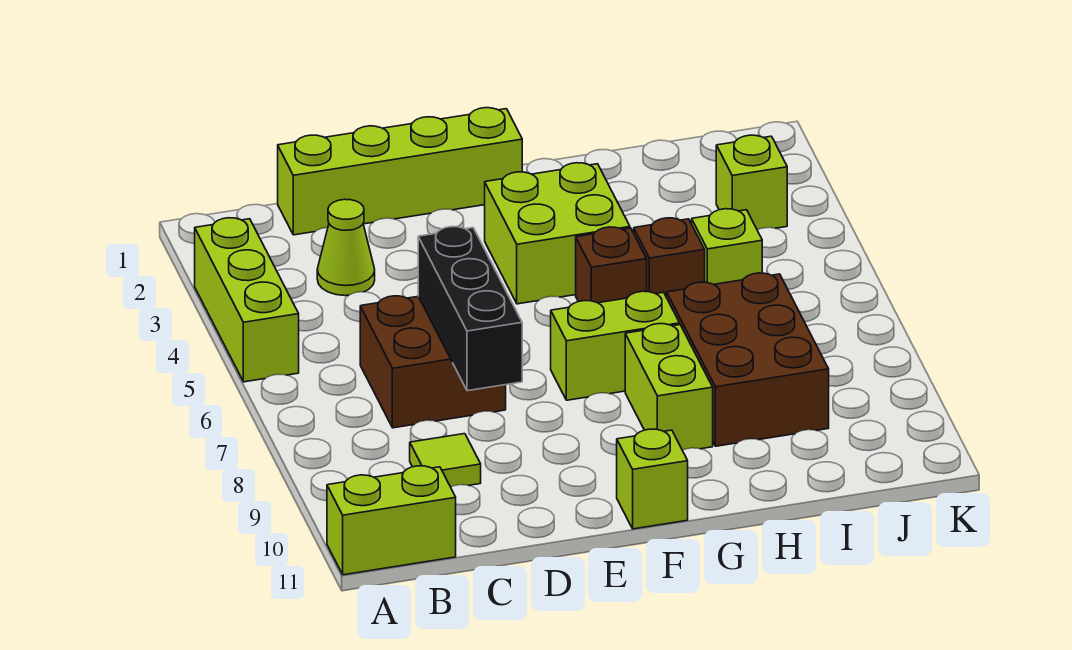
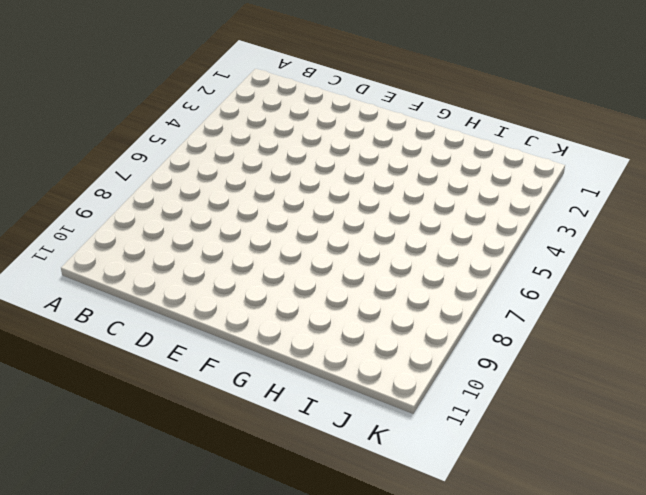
none -> lime brick A3:A5 level 1
none -> lime brick A11:B11 level 1
none -> lime brick C1:F1 level 1

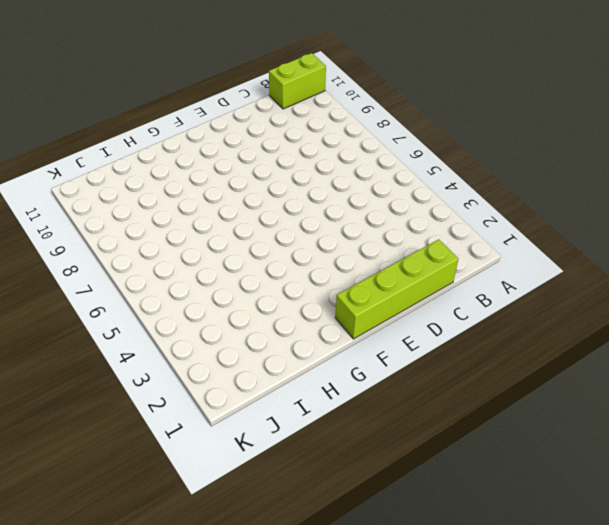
none -> lime brick A3:A5 level 1
none -> lime cone C3 level 1
none -> brown brick C6:D7 level 1

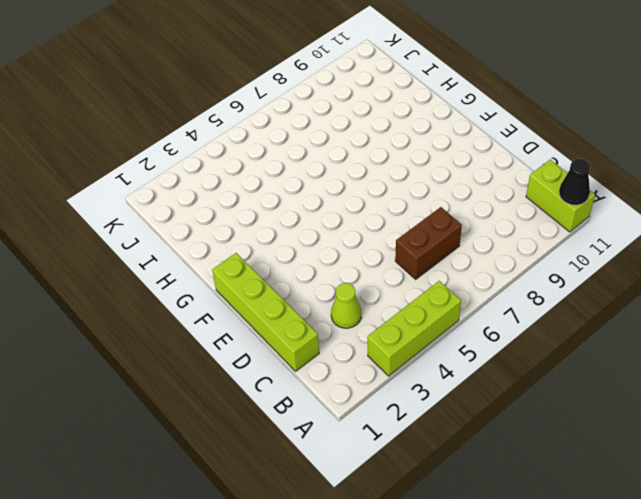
black cone A11 level 2 -> none
brown brick C6:C7 level 1 -> brown brick C6:D7 level 1
none -> lime tile C9 level 1
none -> lime brick F3:G4 level 1
none -> lime brick F7:G7 level 1

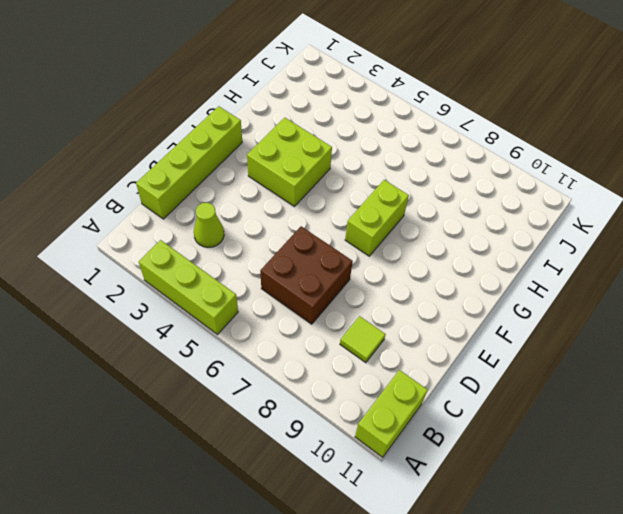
none -> lime brick F11 level 1
none -> brown brick G5 level 1
none -> lime brick G8:G9 level 1

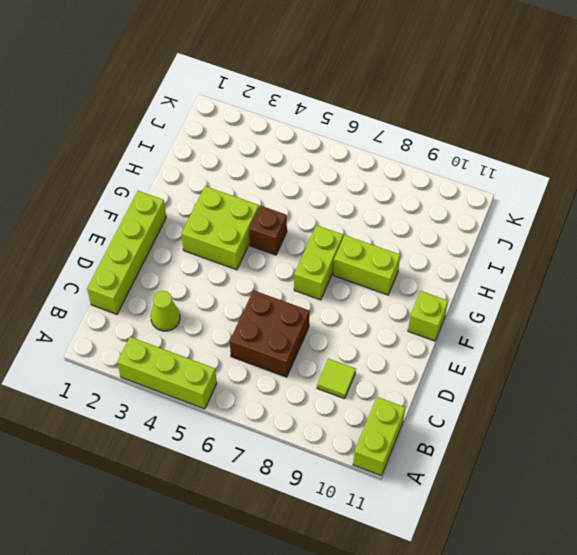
none -> brown brick H5 level 1
none -> brown brick H7:I9 level 1
none -> lime brick I5 level 1

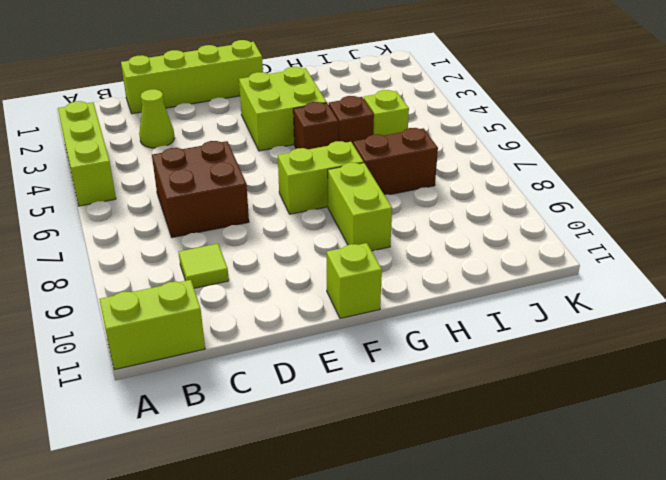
brown brick H7:I7 level 1 -> brown brick H7:I9 level 1
none -> lime brick J3 level 1
none -> black brick D6:D8 level 2

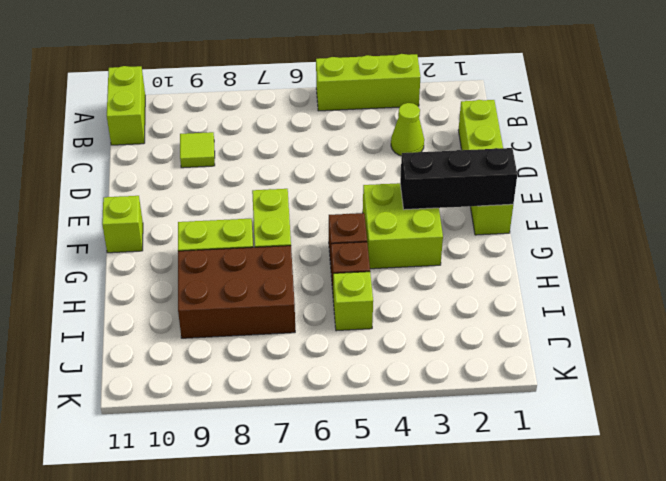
black brick F1:F3 level 2 -> black brick D6:D8 level 2
none -> brown brick C6:D7 level 1
none -> lime brick J3 level 1

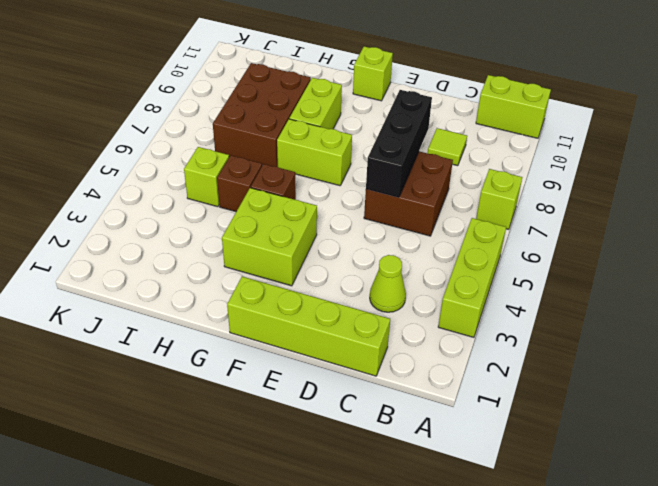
lime brick A7 level 1 -> lime brick J3 level 1

